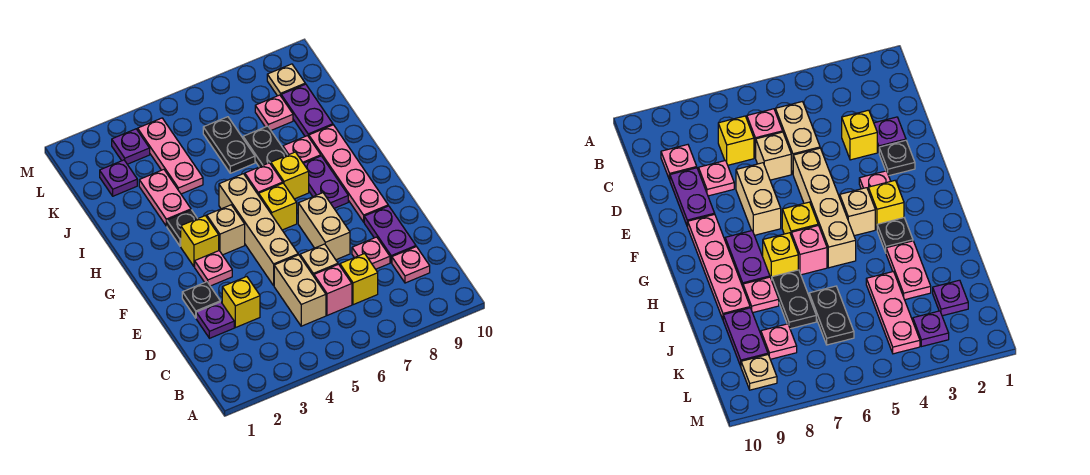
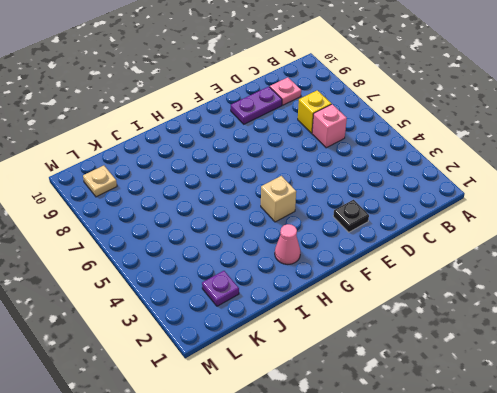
pink cone H2 level 1 -> none
none -> tan brick C5:D5 level 1
none -> purple plate D2 level 1
none -> yellow brick D3 level 1
none -> tan brick D6 level 1

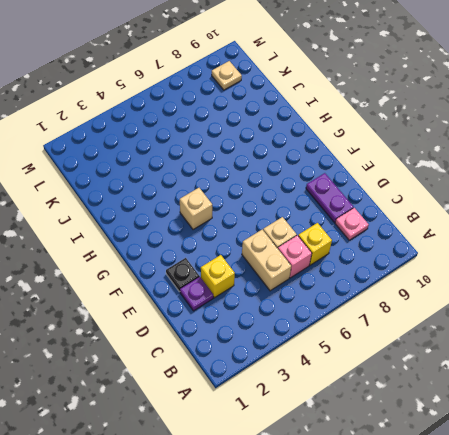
none -> pink plate D8 level 1
none -> tan brick E5:H5 level 1
none -> tan brick E7:F7 level 1
none -> pink plate F3 level 1

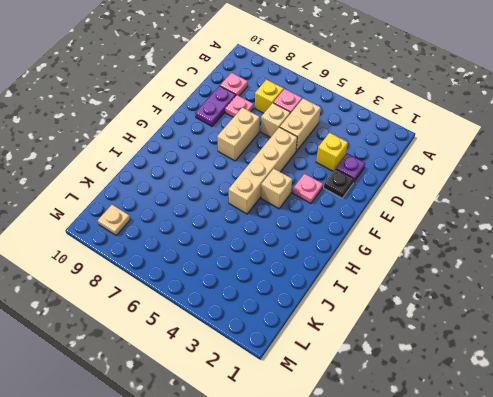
none -> pink plate F9:I9 level 1
none -> yellow brick G3 level 1
none -> yellow brick G6 level 1
none -> purple plate G8:H8 level 1

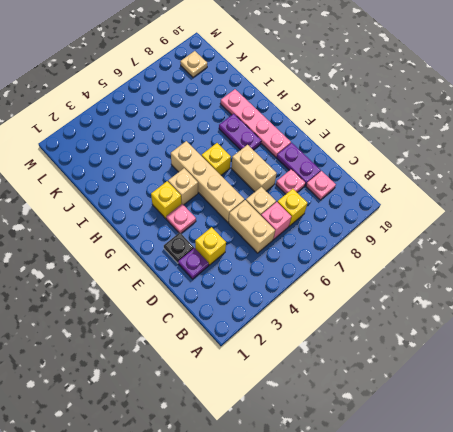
none -> black plate H3 level 1
none -> pink brick H6 level 1
none -> yellow brick H7 level 1
none -> pink plate I3:J3 level 1

